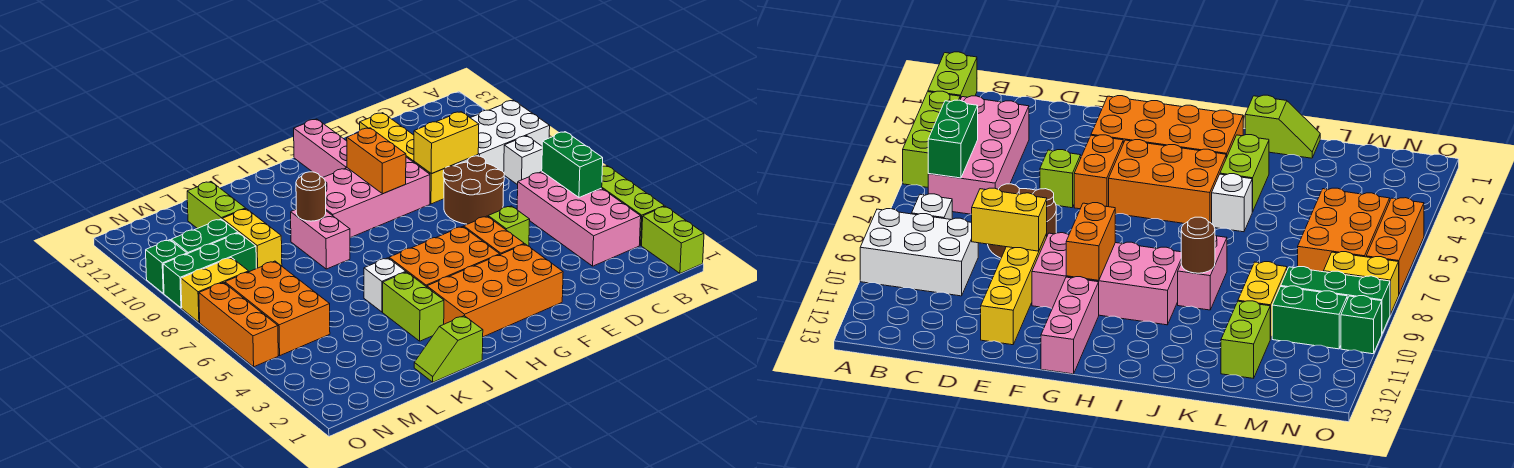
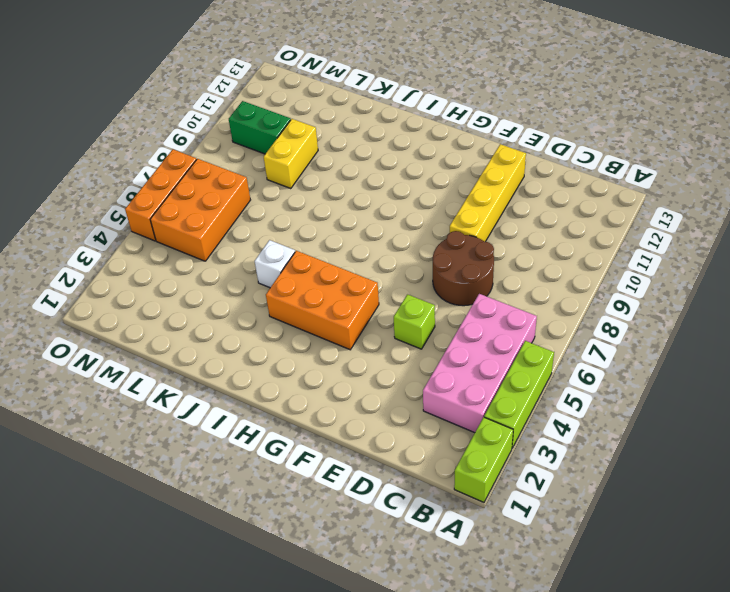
none -> white brick A9:C10 level 1
none -> white brick B8 level 1
none -> orange brick F2:I3 level 1

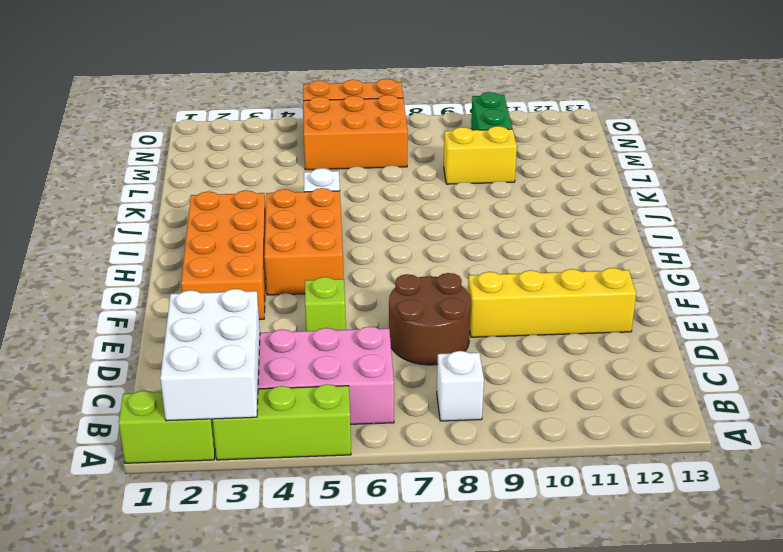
white brick A2:C3 level 2 -> white brick A9:C10 level 1
none -> orange brick F4:F5 level 1
none -> pink brick F9:I10 level 1
none -> pink brick G11:G13 level 1

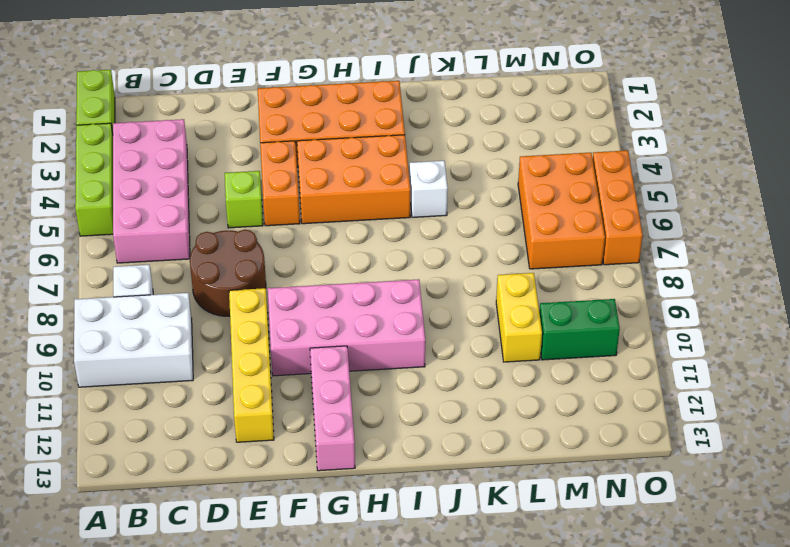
none -> lime slope J1:K1 level 1 top J
none -> lime brick J3:J4 level 1
none -> pink brick J8:J9 level 1

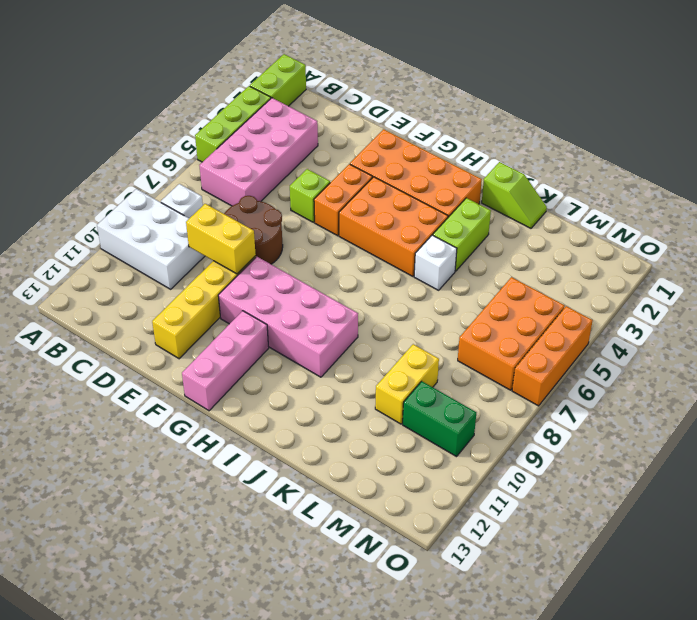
none -> pink brick J8:J9 level 1
none -> lime brick L11:L12 level 1
none -> green brick M9:O9 level 1

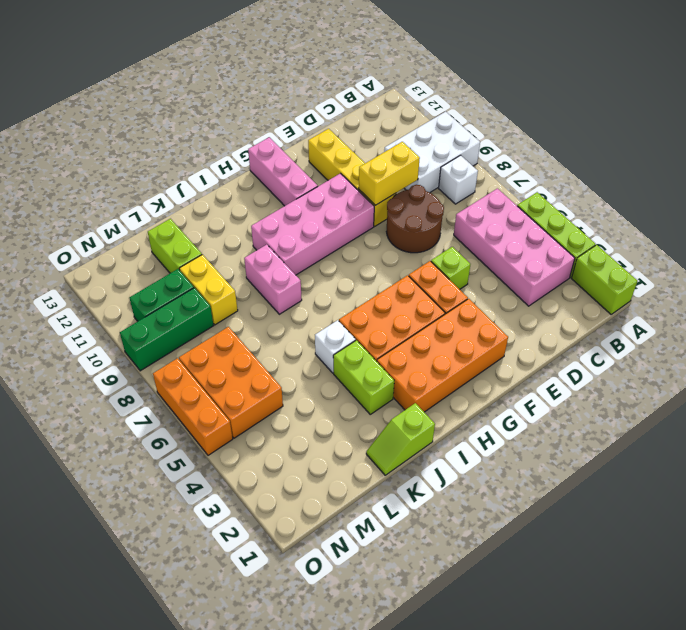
none -> yellow brick N8:O8 level 1
none -> green brick O10 level 1
none -> green brick B5:B6 level 2

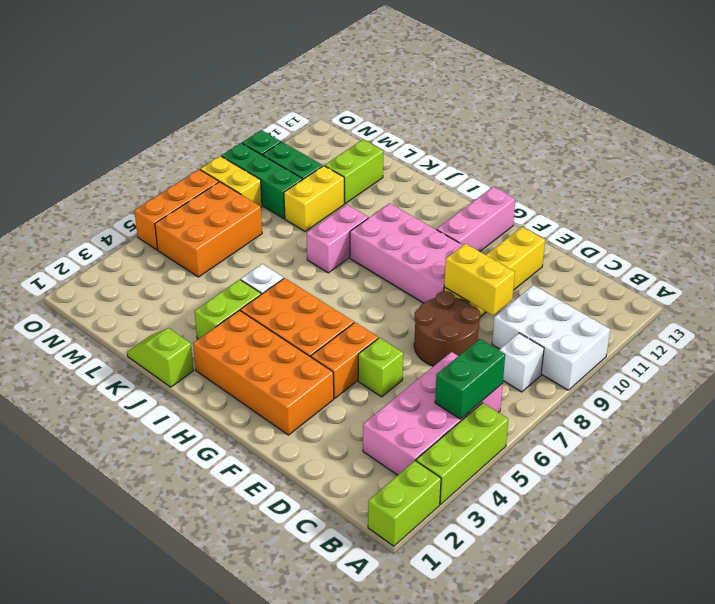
none -> orange brick G9:G10 level 2
none -> brown round brick J9 level 2

